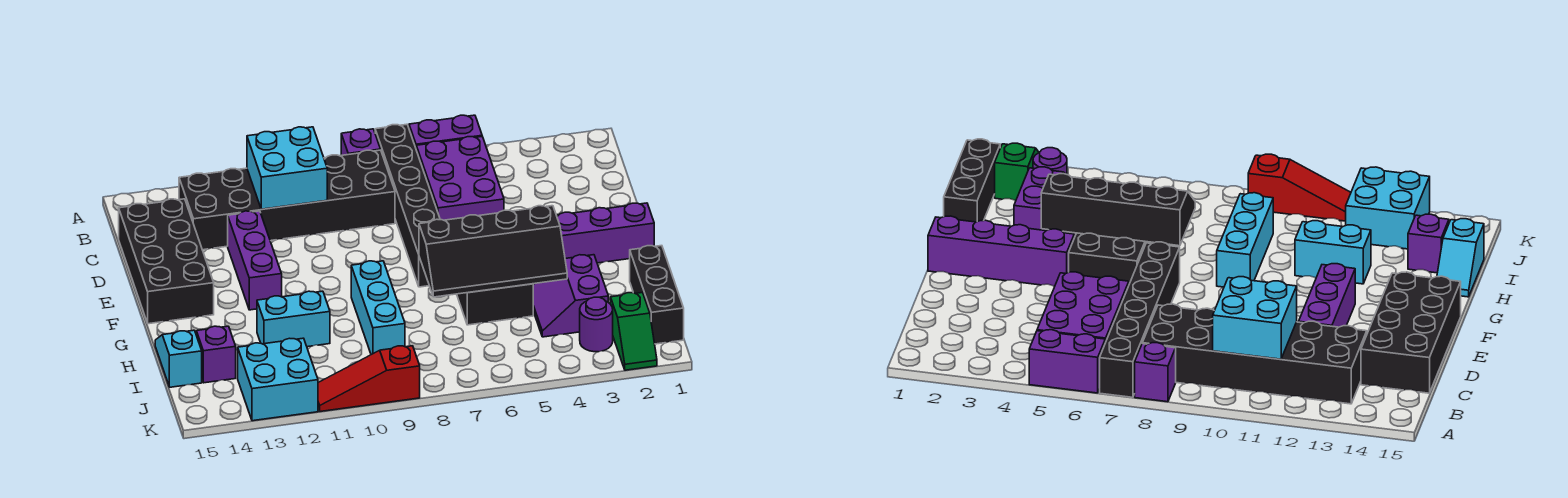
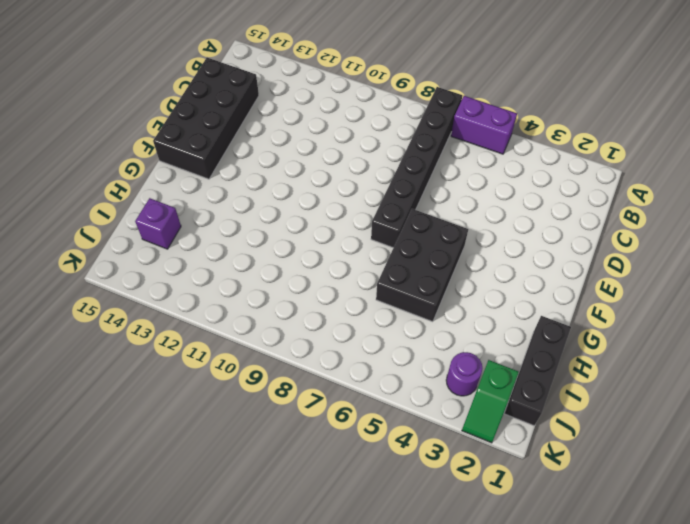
none -> purple brick A8 level 1
none -> purple brick B5:D6 level 1
none -> black brick B8:C13 level 1

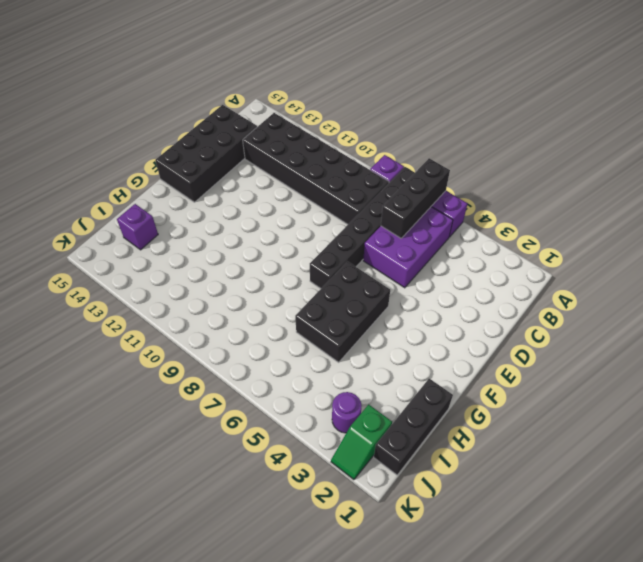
black brick A6:C6 level 2 -> none
none -> purple brick D12:F12 level 1
none -> purple brick F1:F4 level 1
none -> cyan brick G9:I9 level 1

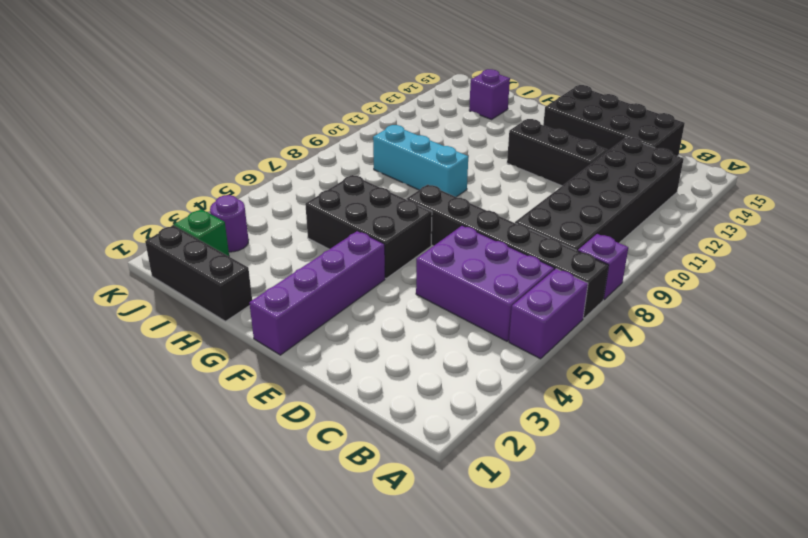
black brick D12:F12 level 1 -> purple brick D12:F12 level 1
none -> purple slope H3:I4 level 1 top 3
none -> cyan brick H11:H12 level 1
none -> cyan slope H15:I15 level 1 top I

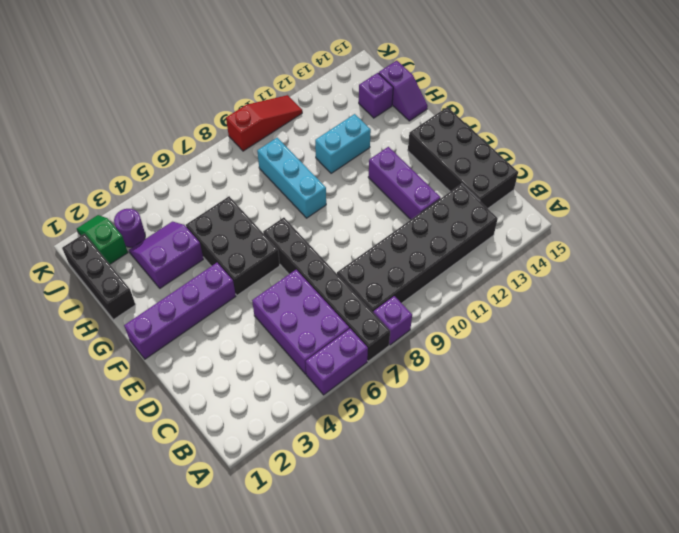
purple slope H3:I4 level 1 top H -> purple slope H3:I4 level 1 top 3
purple slope H15:I15 level 1 top I -> cyan slope H15:I15 level 1 top I
none -> cyan brick J12:K13 level 1
none -> cyan brick B10:C11 level 2
none -> black slope G4:H7 level 2 top G

